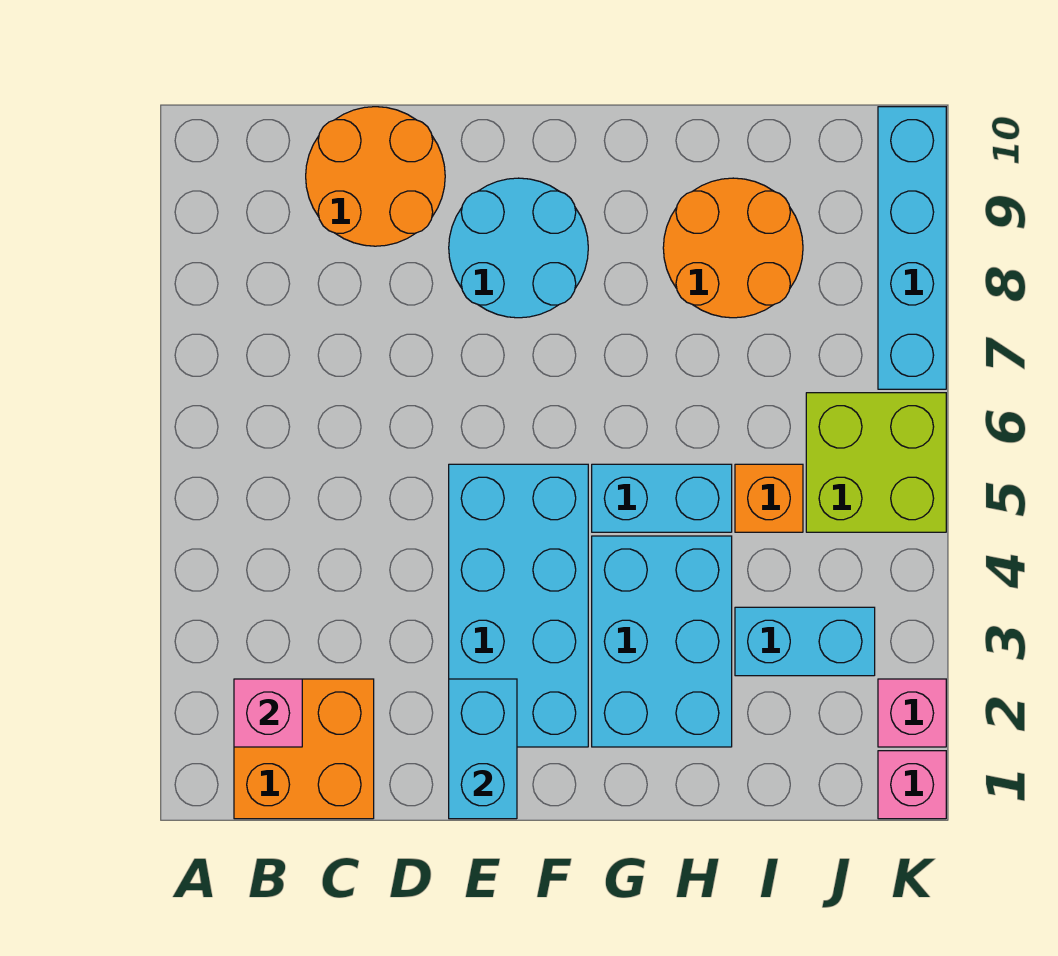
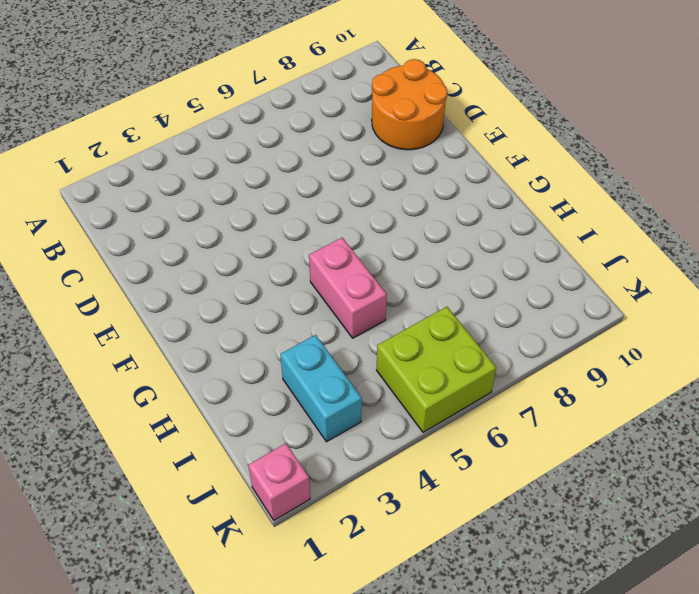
pink brick G5:H5 level 1 -> cyan brick G5:H5 level 1
none -> orange brick B1:C2 level 1
none -> cyan brick E2:F5 level 1
none -> cyan round brick E8:F9 level 1

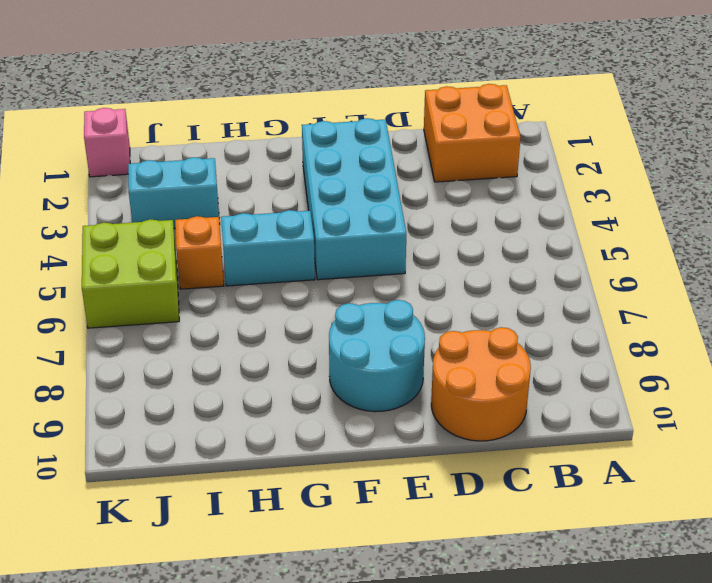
none -> cyan brick G2:H4 level 1
none -> orange round brick H8:I9 level 1
none -> pink brick K2 level 1

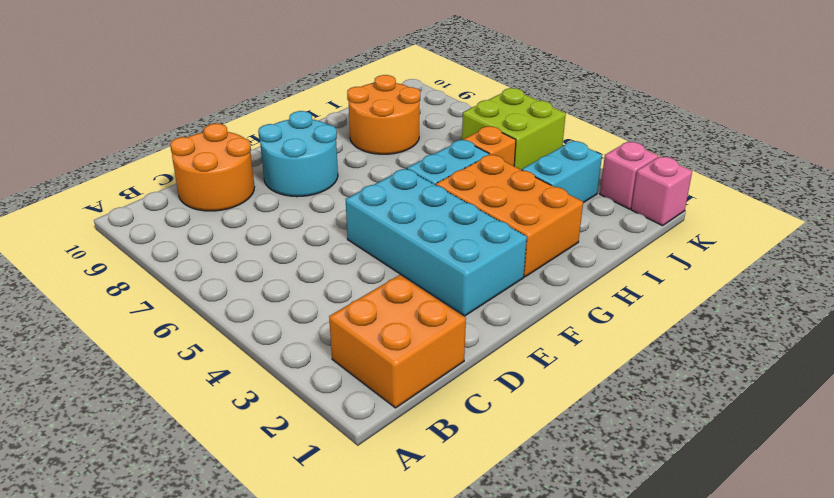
orange brick G2:H4 level 1 -> cyan brick G2:H4 level 1
none -> cyan brick K7:K10 level 1
none -> pink brick B2 level 2
none -> cyan brick E1:E2 level 2

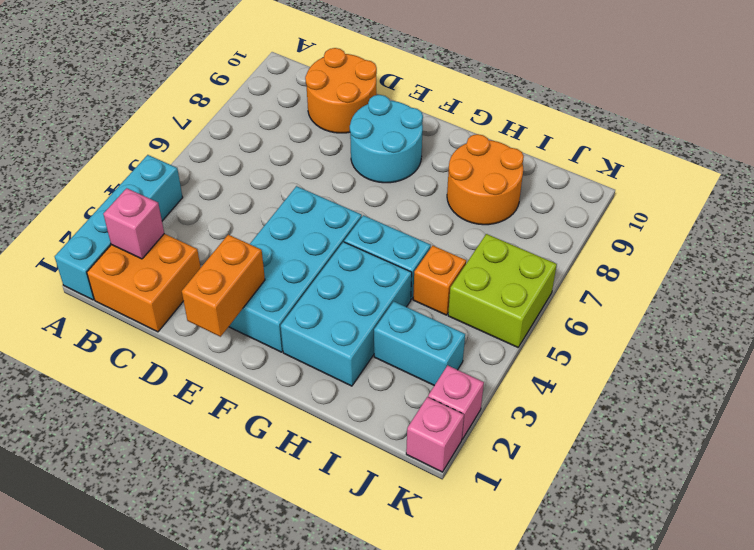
cyan brick A1:A4 level 1 -> cyan brick K7:K10 level 1
orange brick E1:E2 level 2 -> cyan brick E1:E2 level 2

